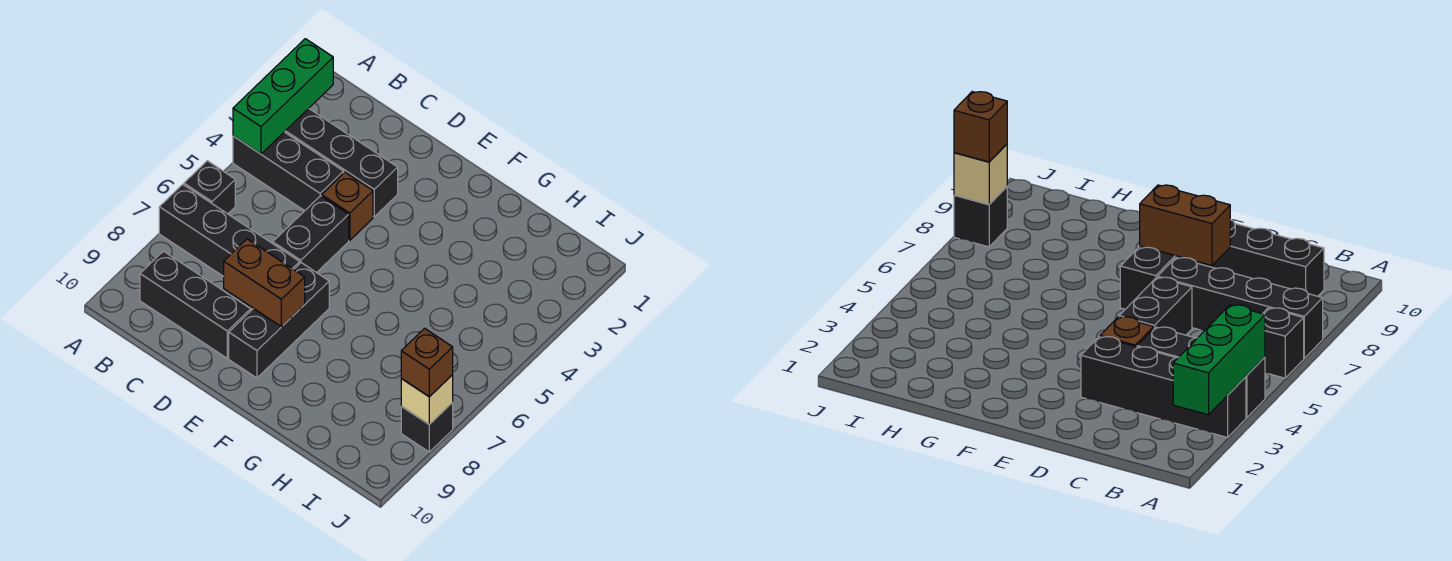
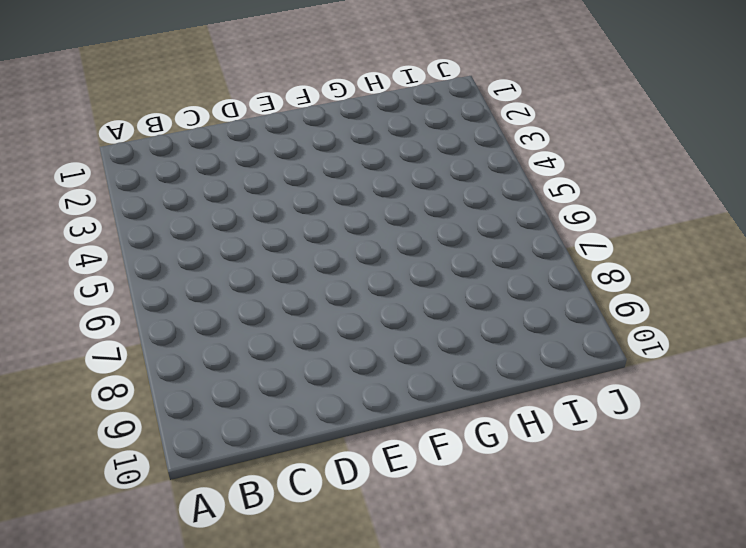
none -> black brick A3:D3 level 1
none -> black brick A4:C4 level 1
none -> black brick A6 level 1

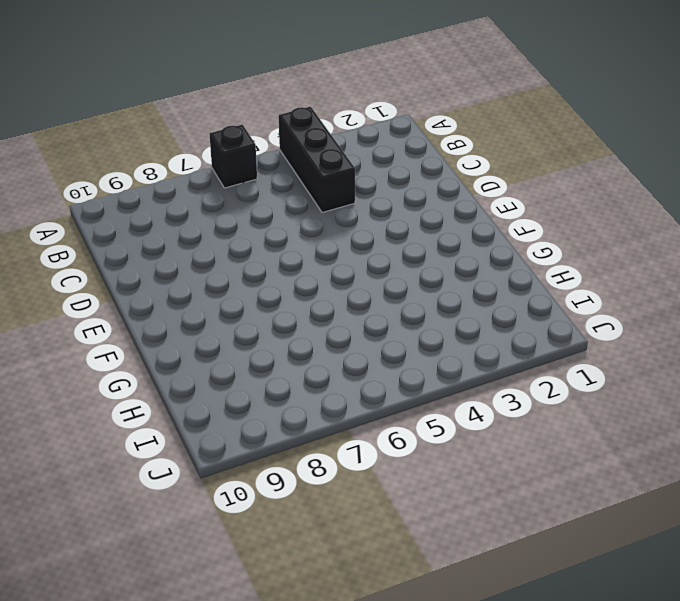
none -> black brick A3:D3 level 1
none -> black brick A7:D7 level 1
none -> black brick B9:D9 level 1

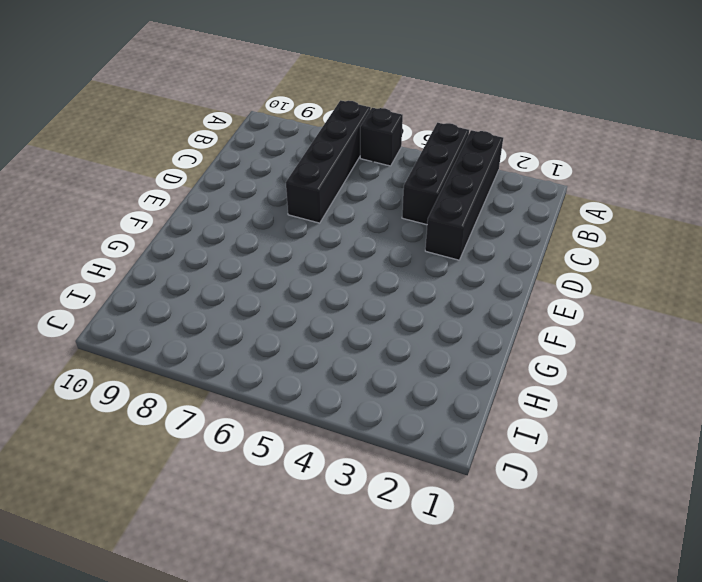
none -> black brick B9:D9 level 1
none -> brown brick D4 level 1
none -> black brick D5:D6 level 1

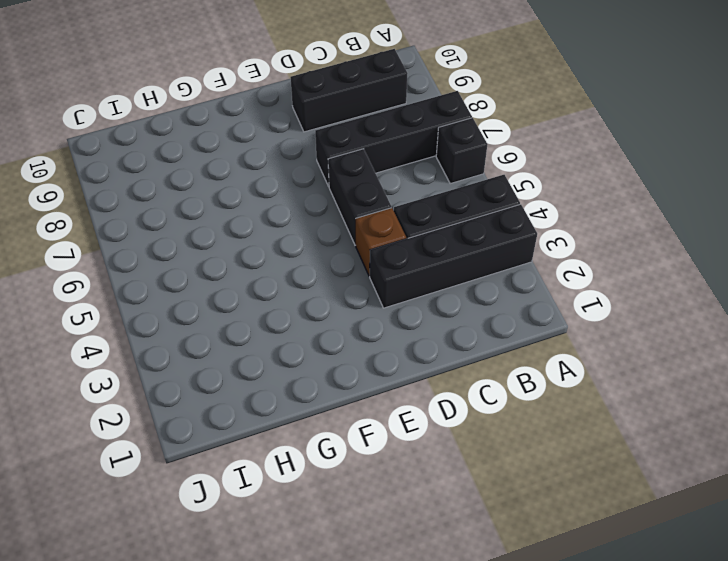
none -> black brick E7:E9 level 1
none -> black brick J8 level 1
none -> green brick A2:A4 level 2

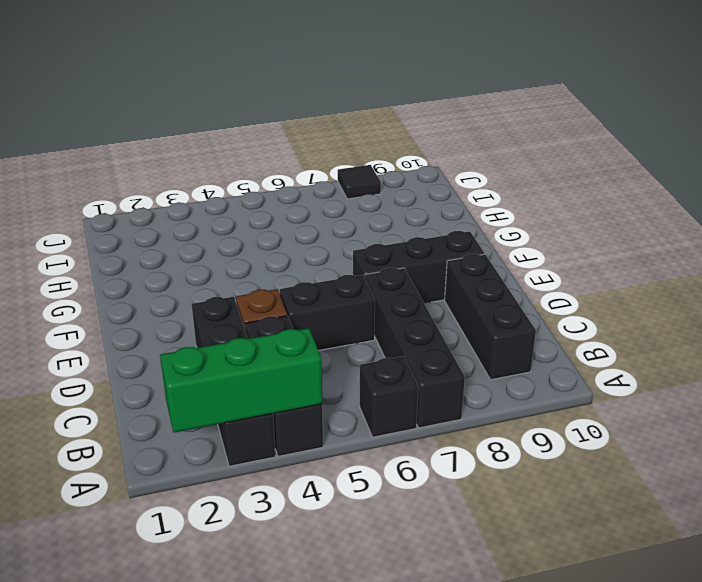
black tile J8 level 1 -> black brick J8 level 1
none -> brown brick D8:E8 level 2
none -> tan brick J8 level 2
none -> brown brick J8 level 3

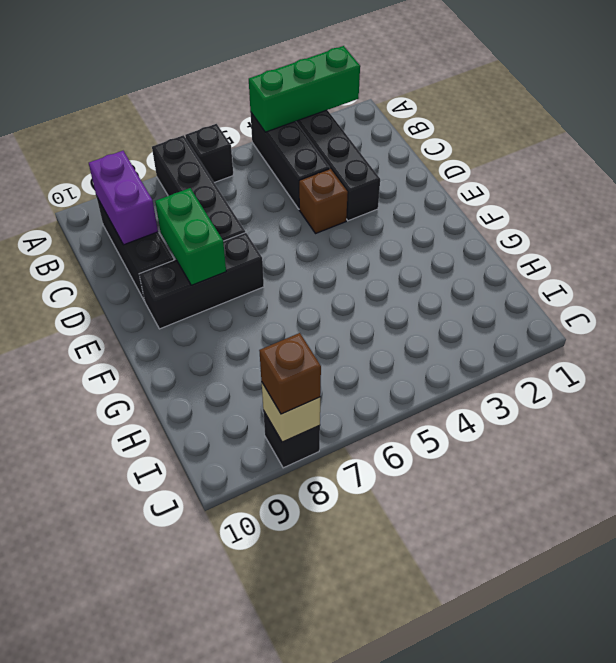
purple brick B9:C9 level 2 -> none
green brick D8:E8 level 2 -> brown brick D8:E8 level 2
none -> black brick D5:D6 level 1

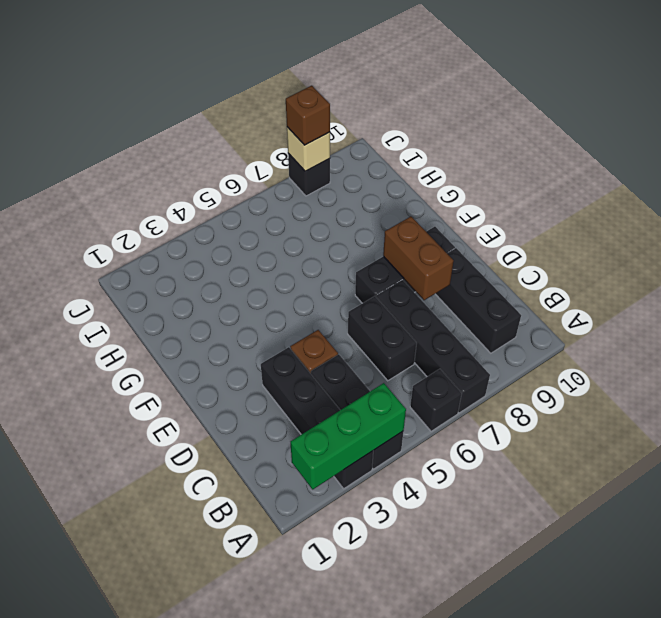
black brick C6:D6 level 1 -> black brick D5:D6 level 1

